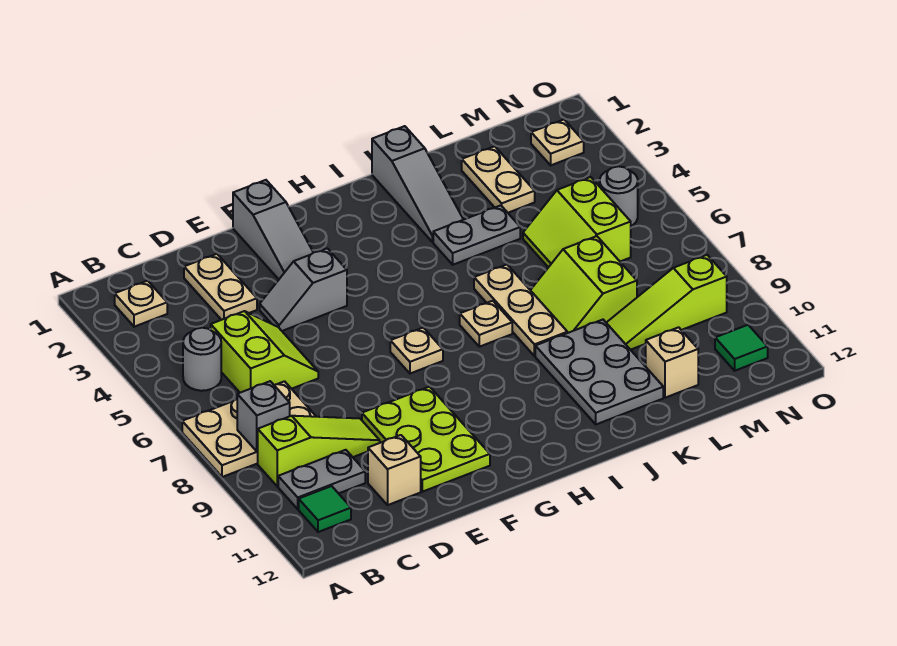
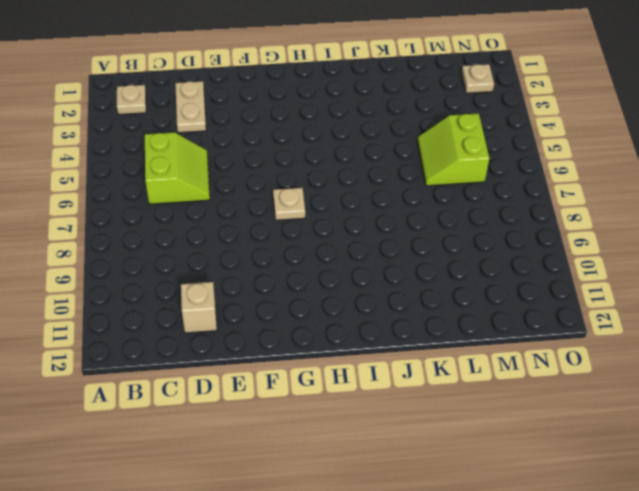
none -> tan plate A7:C8 level 1
none -> grey round brick B5 level 1
none -> lime slope B9:D9 level 1 top B

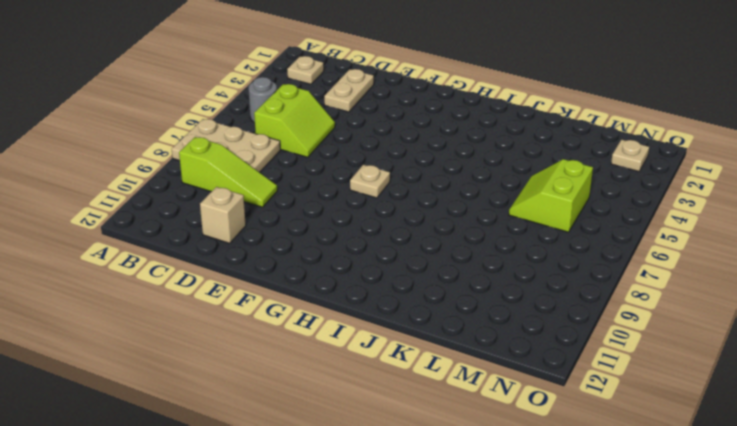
none -> grey plate B10:C10 level 1
none -> green tile B11 level 1
none -> grey slope E4:F4 level 1 top F

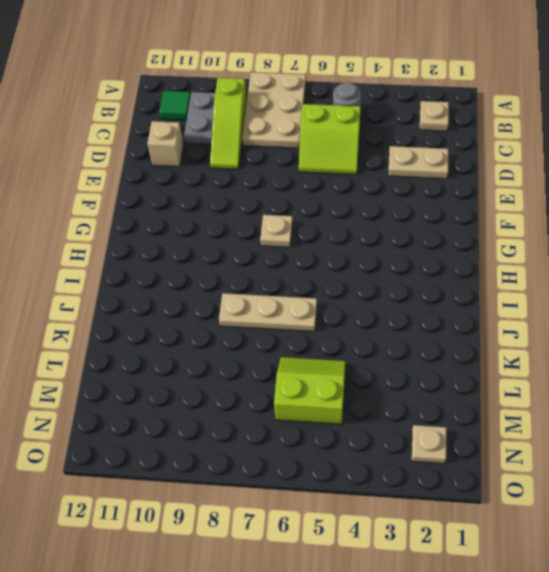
none -> grey slope E4:F4 level 1 top F
none -> lime plate E9:F11 level 1
none -> grey slope F1:F3 level 1 top 1

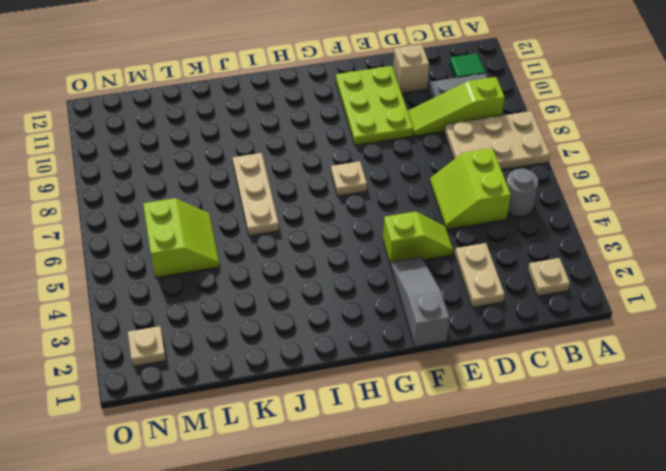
lime slope E4:F4 level 1 top F -> grey slope E4:F4 level 1 top F
none -> tan plate I7 level 1
none -> grey slope J1:J3 level 1 top 1
none -> grey plate J4:K4 level 1

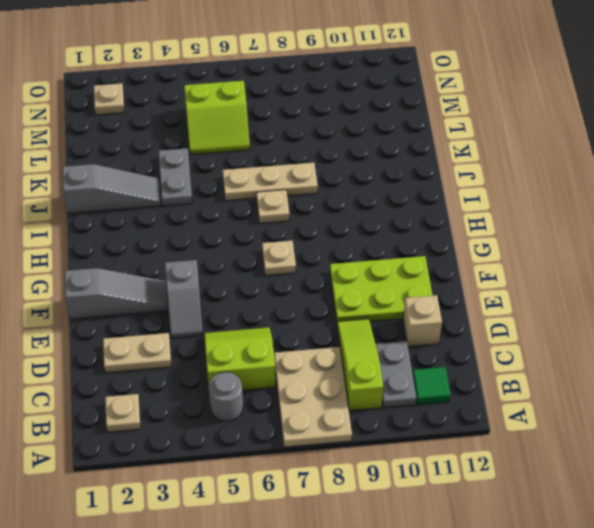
none -> grey plate J9:K11 level 1
none -> lime slope K7:L8 level 1 top L
none -> tan plate L2:L3 level 1

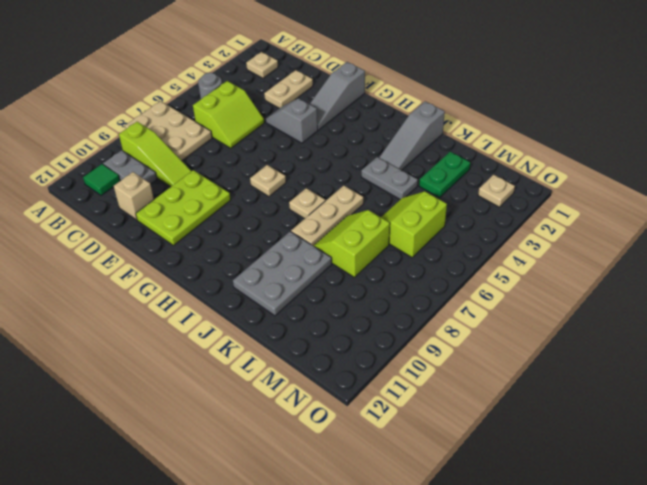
green plate L2:L3 level 1 -> tan plate L2:L3 level 1
none -> lime slope L9:N9 level 1 top N
none -> tan brick L11 level 1
none -> grey round brick N5 level 1

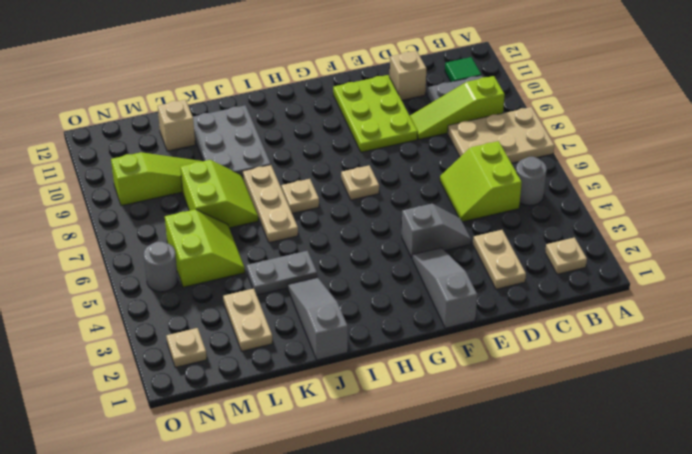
none -> green tile N11 level 1
none -> grey brick B8 level 2

